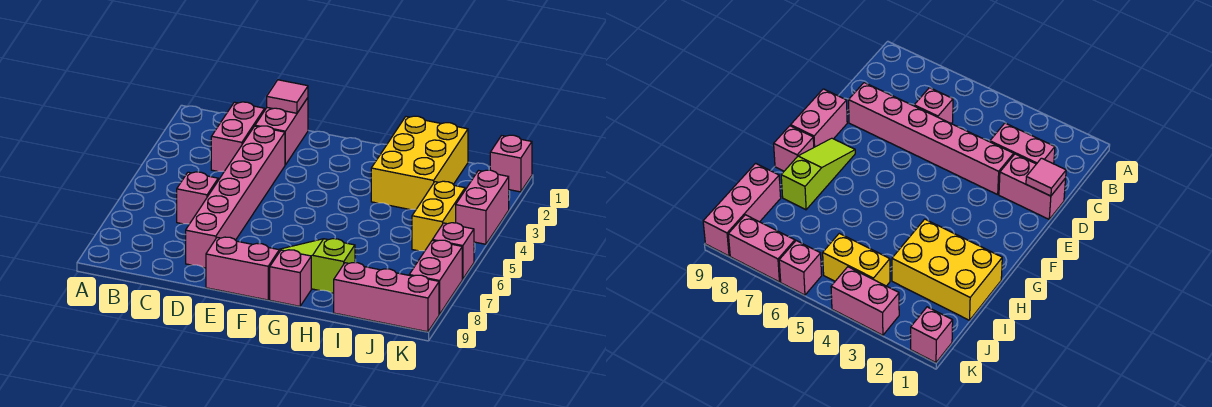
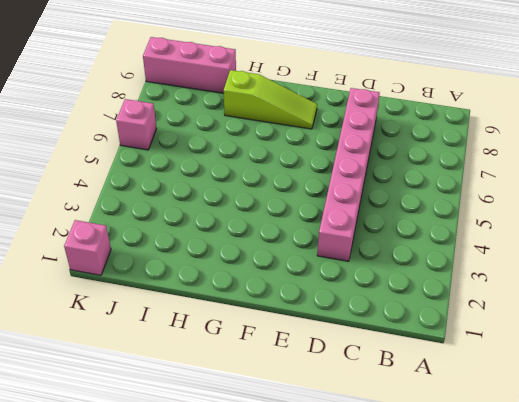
none -> pink brick C2:C3 level 1
none -> pink brick C6 level 1
none -> pink brick D1:D2 level 1

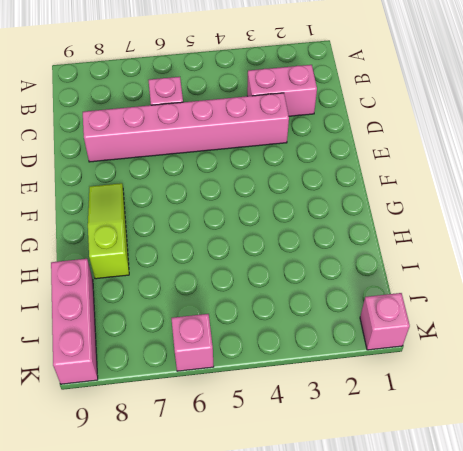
none -> pink brick D1:D2 level 1
none -> pink brick E9:F9 level 1
none -> pink brick G9 level 1

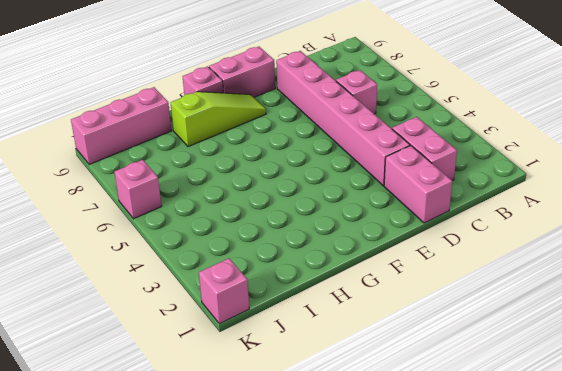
none -> yellow brick H1:I3 level 1
none -> yellow brick J4:J5 level 1
none -> pink brick K3:K4 level 1

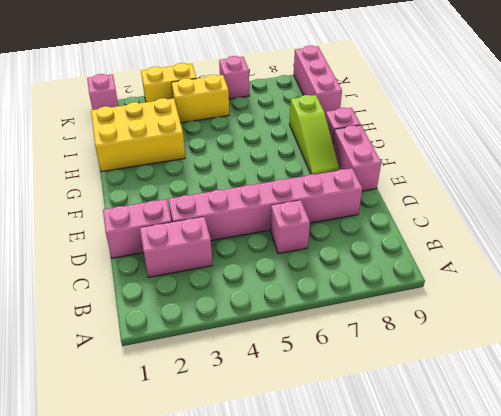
yellow brick K3:K4 level 1 -> pink brick K3:K4 level 1
none -> pink brick K7:K8 level 1
none -> pink tile D1 level 2

